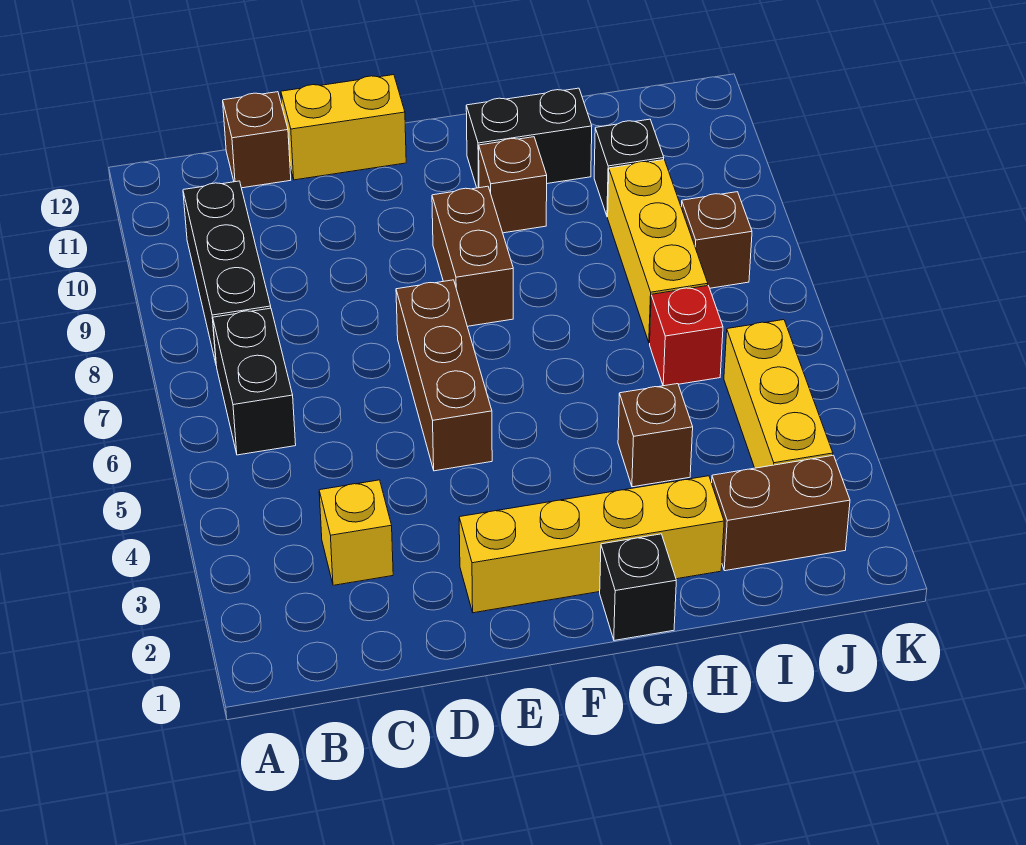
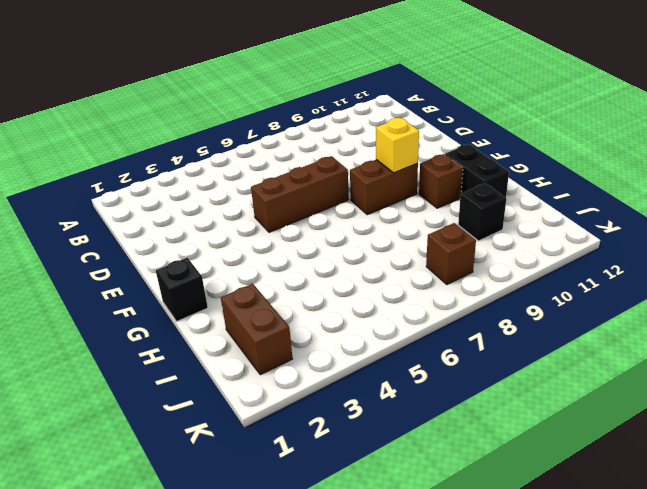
yellow brick F9 level 2 -> yellow brick C3 level 1
none -> black brick B6:B7 level 1
none -> black brick B8:B10 level 1
none -> brown brick C12 level 1

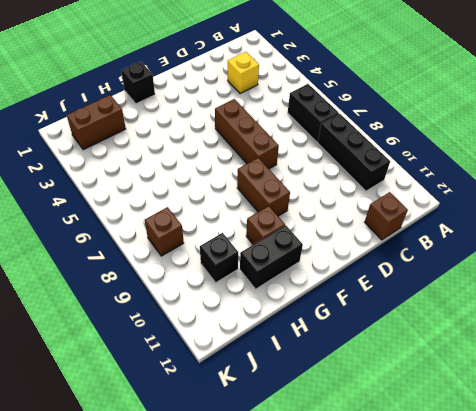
none -> yellow brick D12:E12 level 1
none -> yellow brick E2:H2 level 1
none -> brown brick H4 level 1

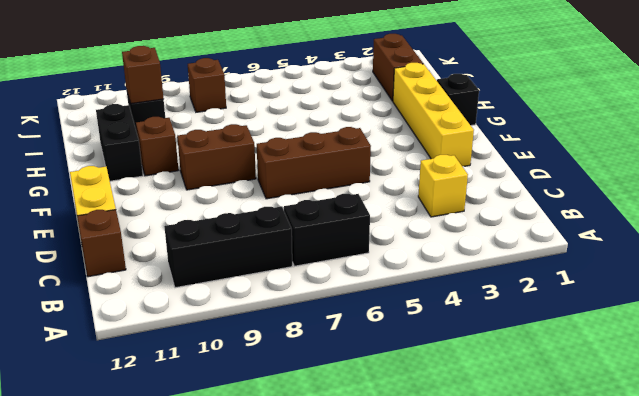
brown brick I10 level 2 -> brown brick H4 level 1
none -> red brick I6 level 1
none -> yellow brick I7:I9 level 1
none -> yellow brick J3:J5 level 1

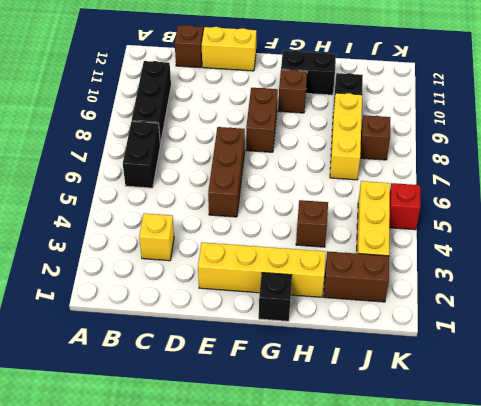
red brick K5 level 1 -> red brick I6 level 1

